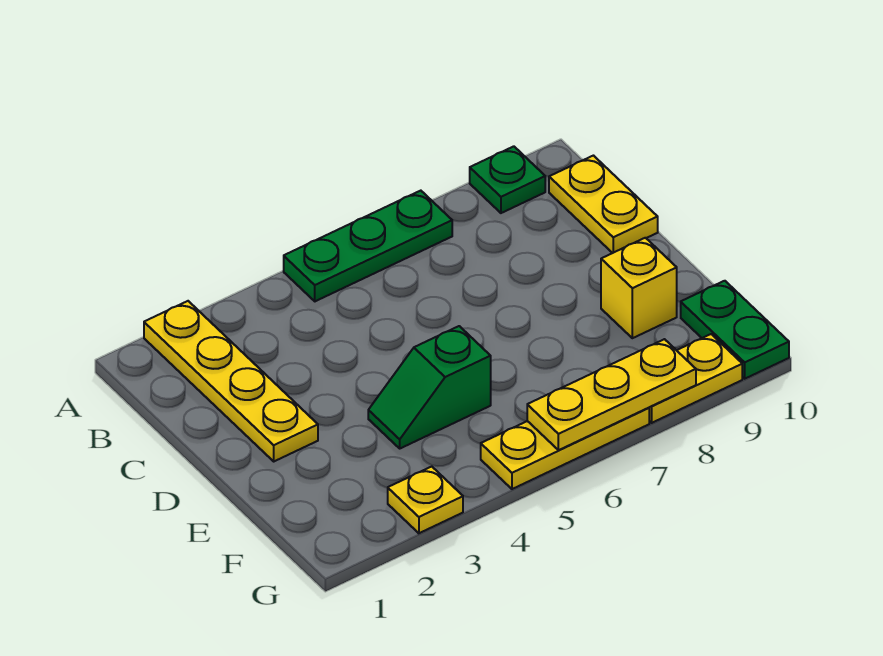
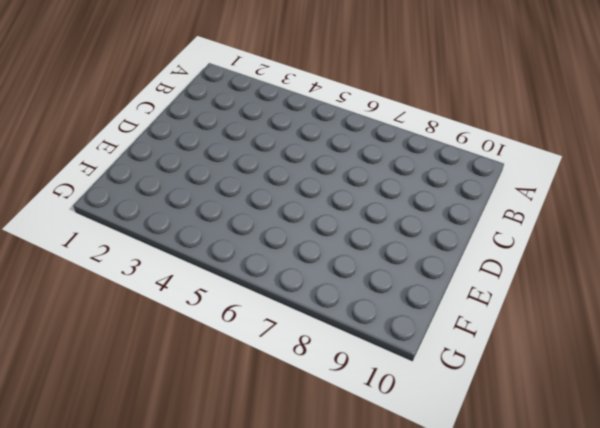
none -> yellow plate A2:D2 level 1
none -> green plate A5:A7 level 1

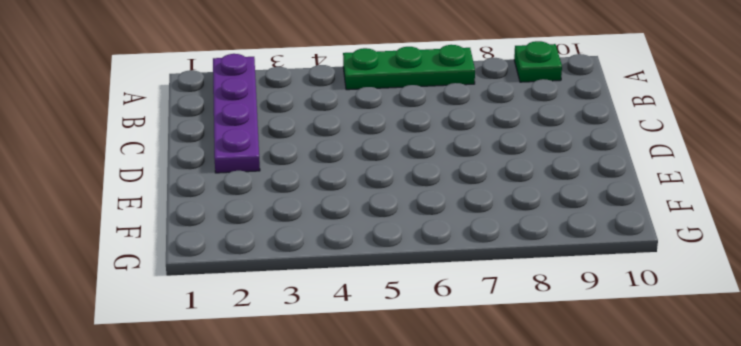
purple plate A2:D2 level 1 -> yellow plate A2:D2 level 1
none -> yellow plate B10:C10 level 1
none -> green slope E4:E5 level 1 top 5

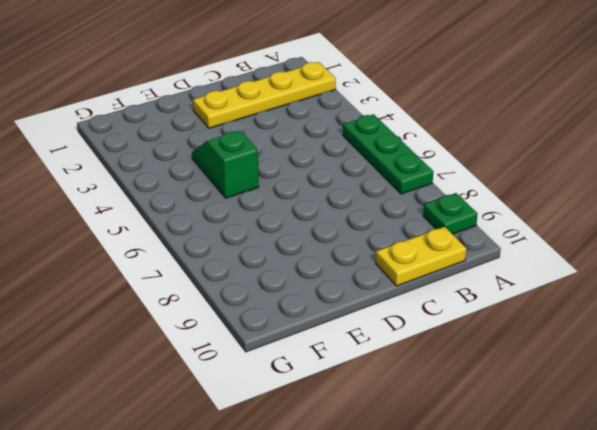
none -> yellow brick E9 level 1
none -> green plate F10:G10 level 1

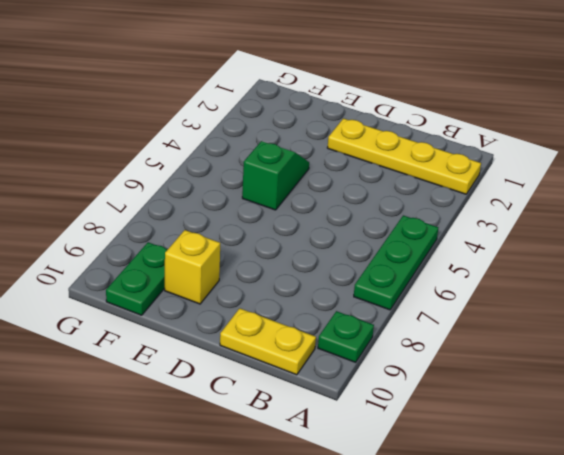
green plate F9:F10 level 1 -> green plate F10:G10 level 1
none -> yellow plate G3 level 1
none -> yellow plate G5:G7 level 1

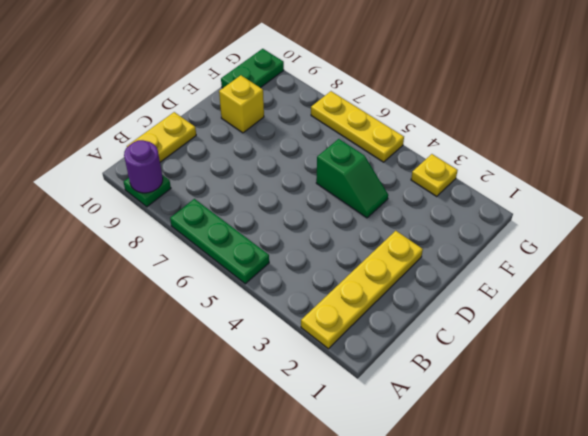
purple round brick A9 level 2 -> none
none -> yellow plate G8:G9 level 1
none -> yellow plate G6:G8 level 2

